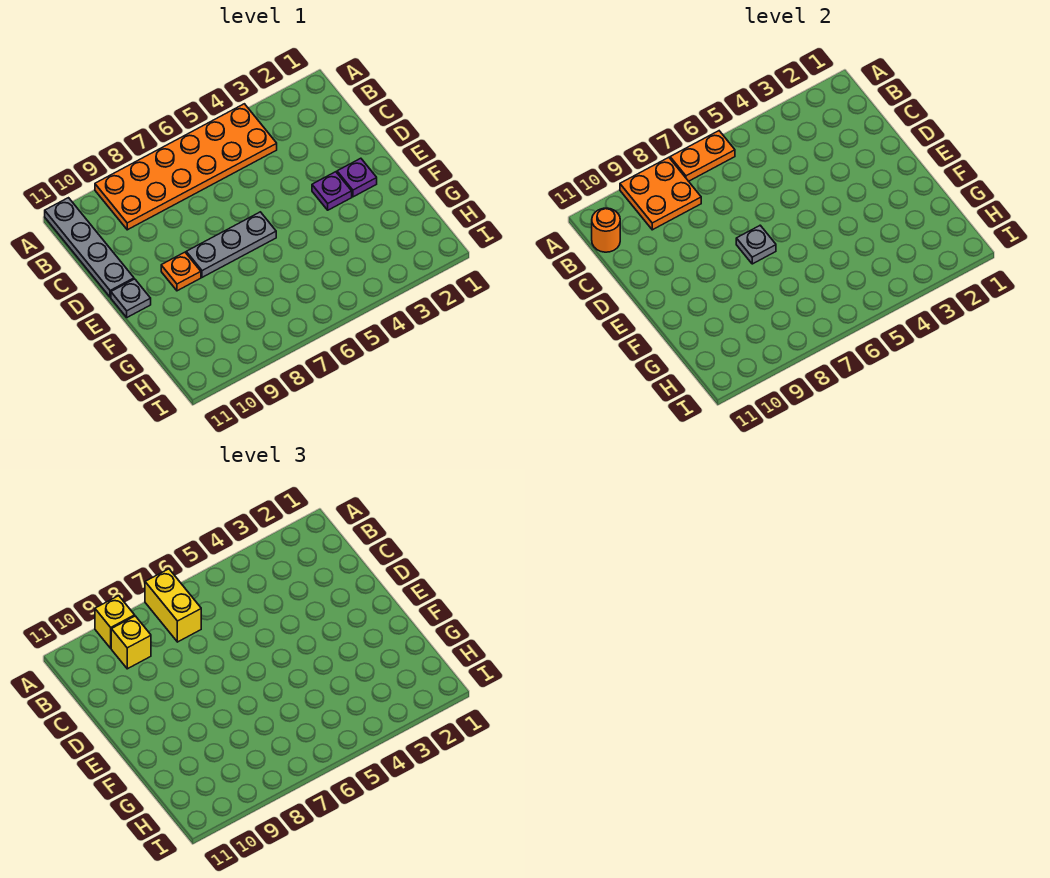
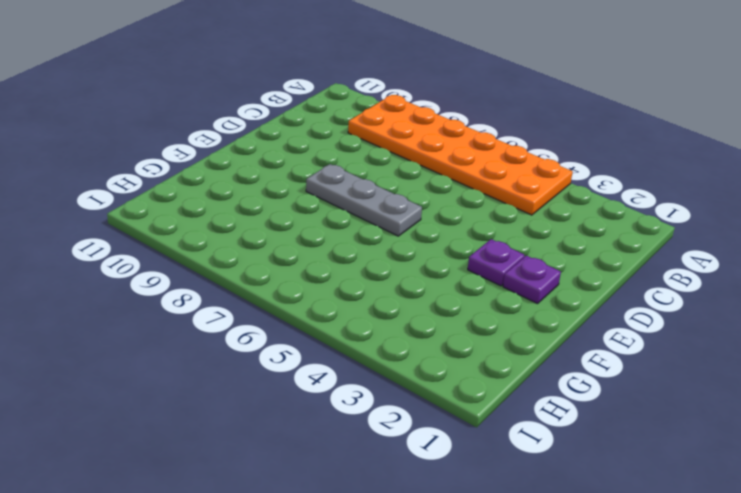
none -> grey plate A11:D11 level 1
none -> orange plate E9 level 1
none -> grey plate E11 level 1

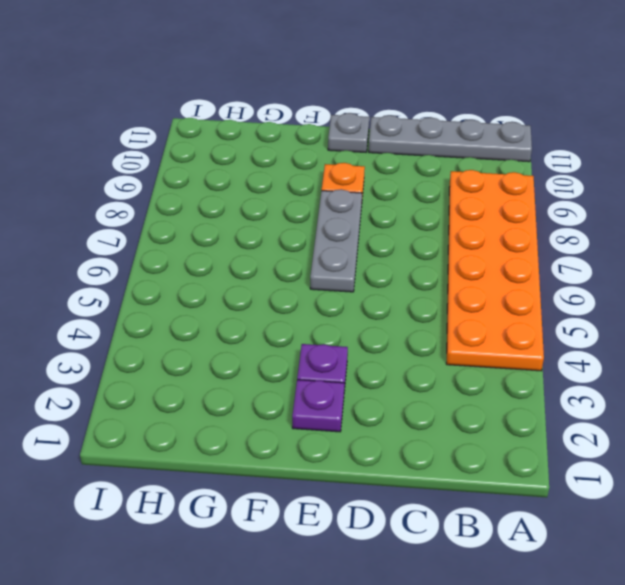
none -> orange plate A6:A7 level 2
none -> orange plate A8:B9 level 2
none -> orange round brick B11 level 2

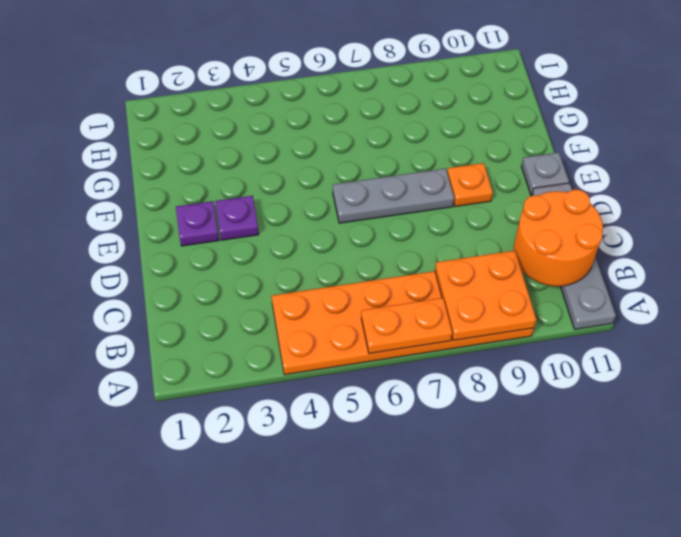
orange round brick B10:C11 level 2 -> orange round brick B11 level 2
none -> grey plate E7 level 2
none -> yellow brick A7:B7 level 3
none -> yellow brick A9 level 3

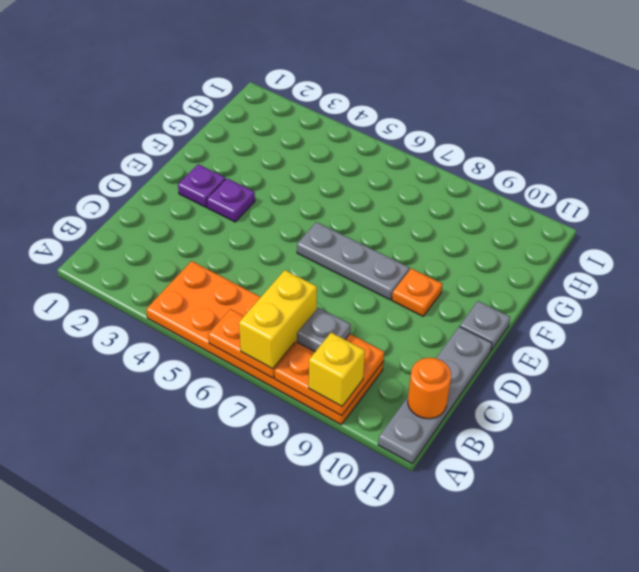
grey plate B8 level 3 -> grey plate E7 level 2
none -> yellow brick B9 level 3

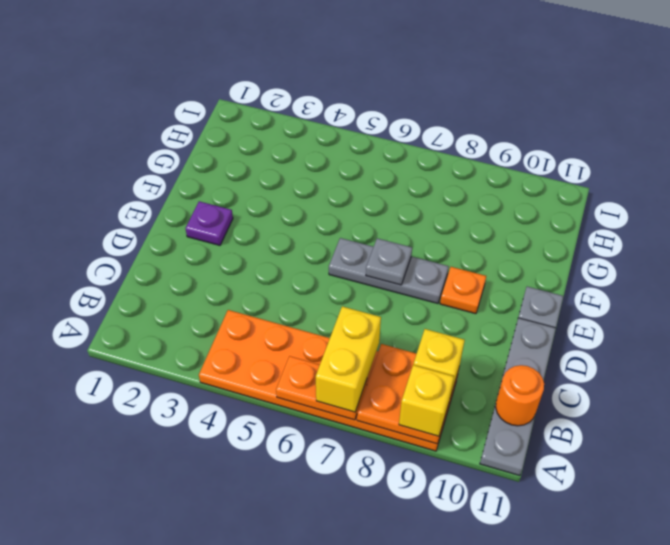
none -> purple plate E3 level 1

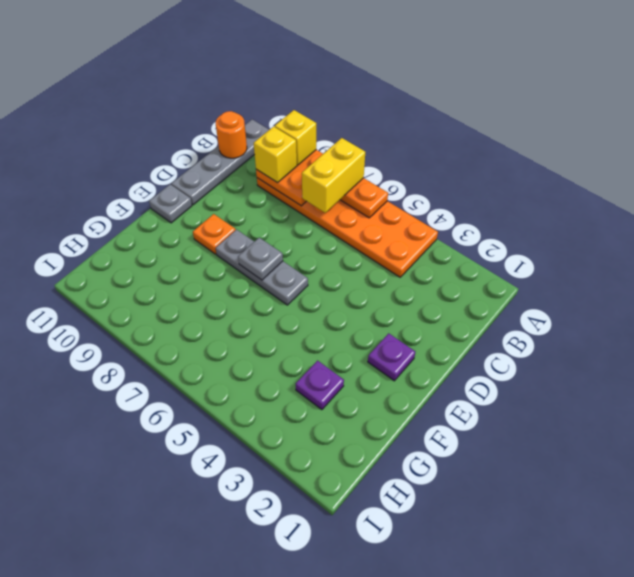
purple plate G3 level 1 -> purple plate E3 level 1

